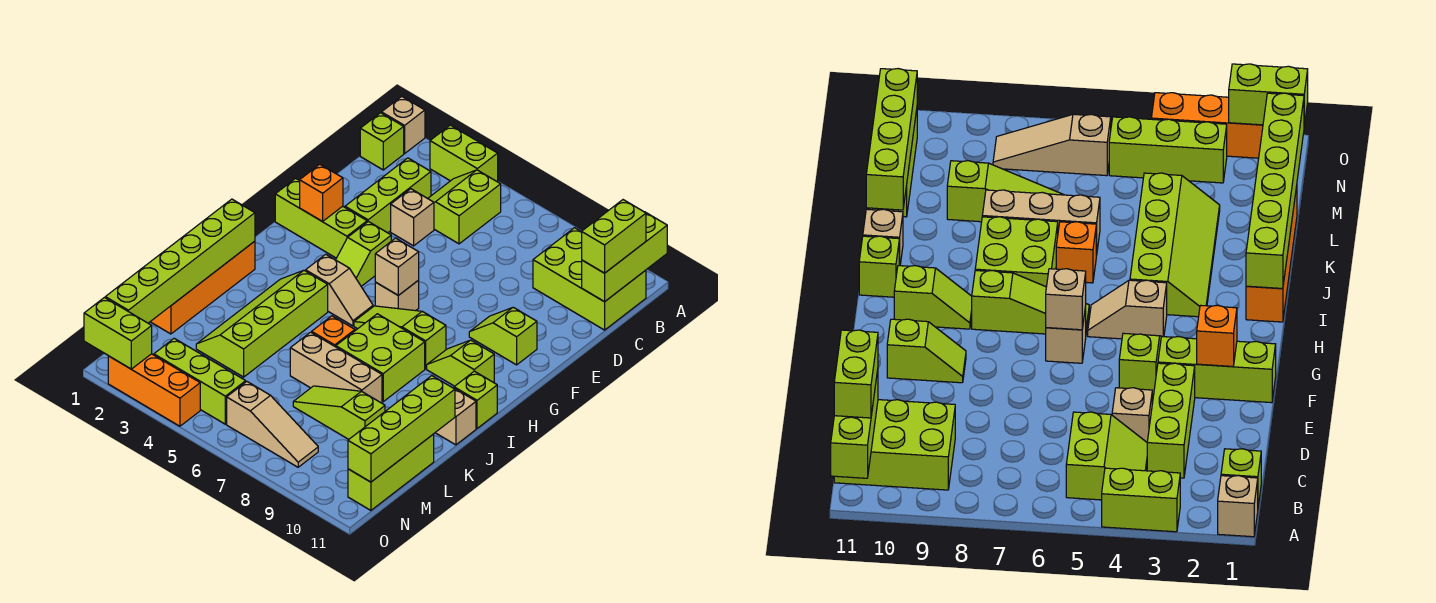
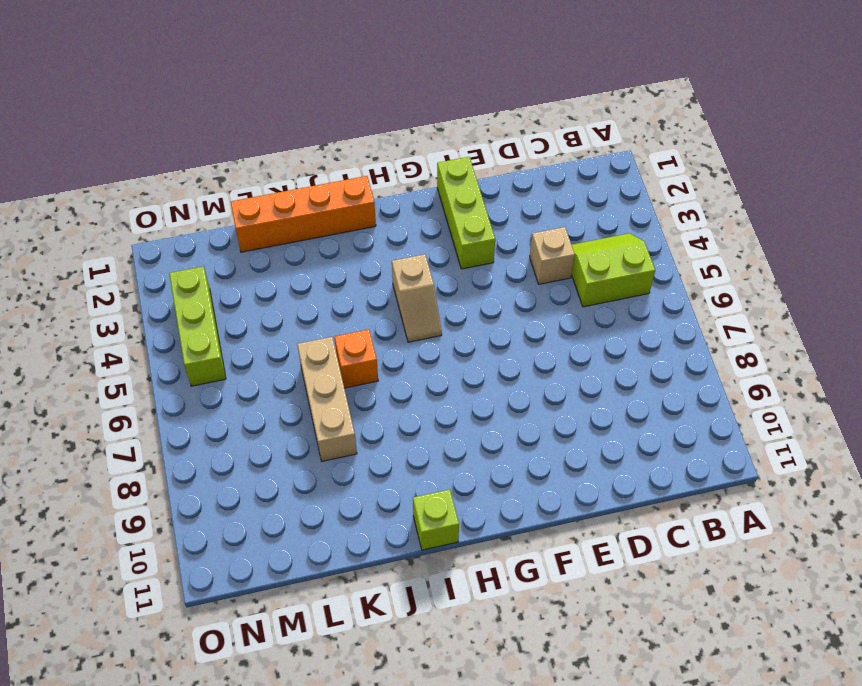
none -> tan brick A1 level 1
none -> lime brick A3:A4 level 1
none -> lime brick B1 level 1
none -> lime brick B9:C11 level 1

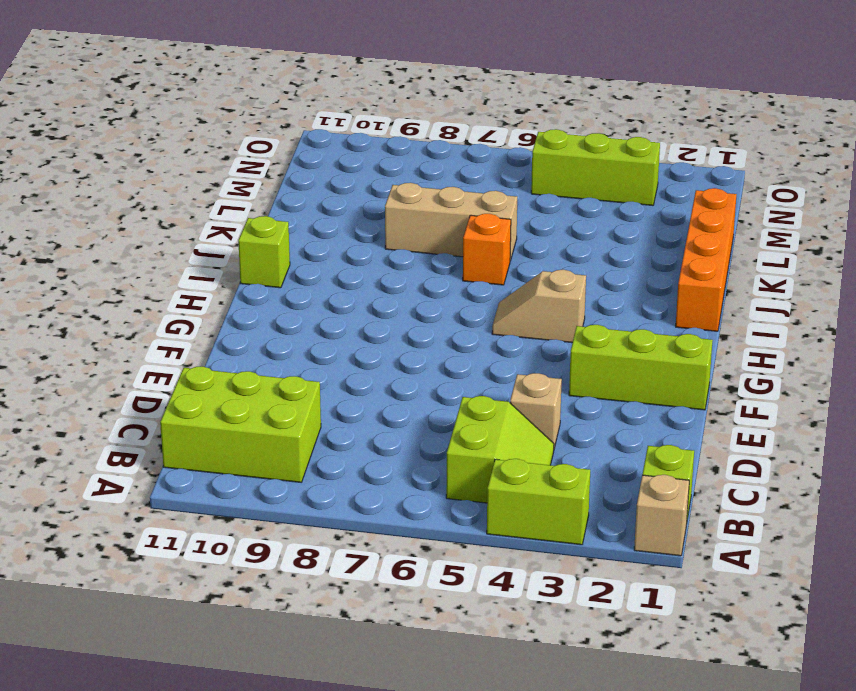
none -> lime brick C3:E3 level 1
none -> lime slope F4:G4 level 1 top F
none -> lime slope F9:F10 level 1 top 10
none -> tan brick G6 level 1

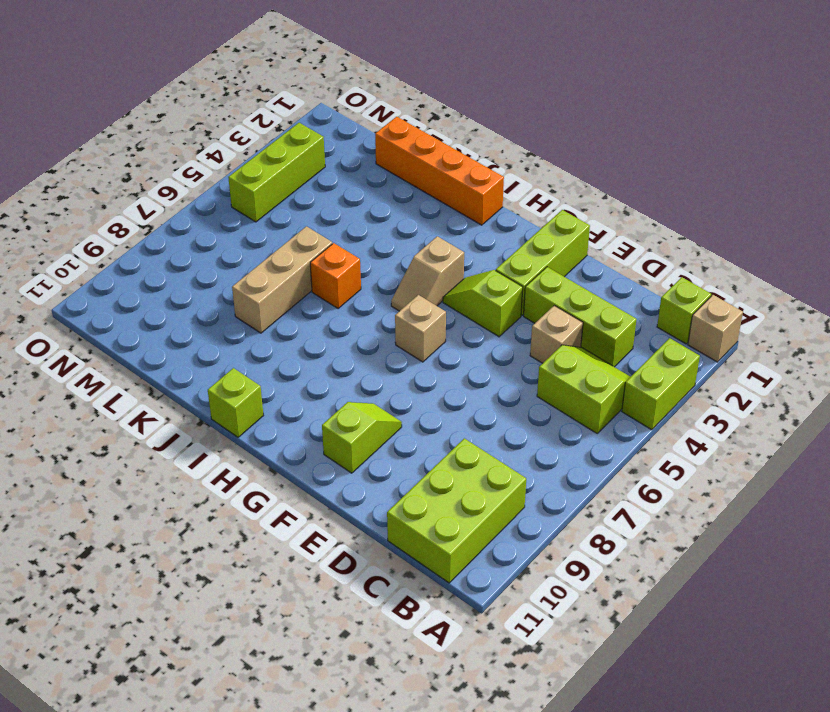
none -> lime slope H6:H8 level 1 top 8
none -> lime slope H9:H10 level 1 top 10
none -> lime slope I3:L4 level 1 top 4
none -> lime brick I7:J8 level 1

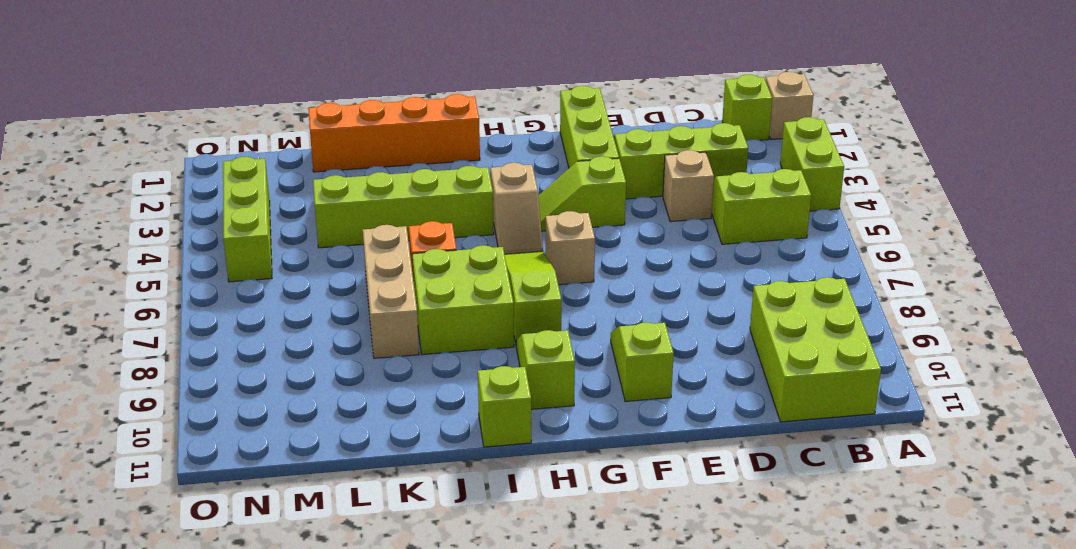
none -> tan brick J11 level 1
none -> lime slope L7:L9 level 1 top 9
none -> lime brick L11:N11 level 1
none -> tan slope N6:N8 level 1 top 6

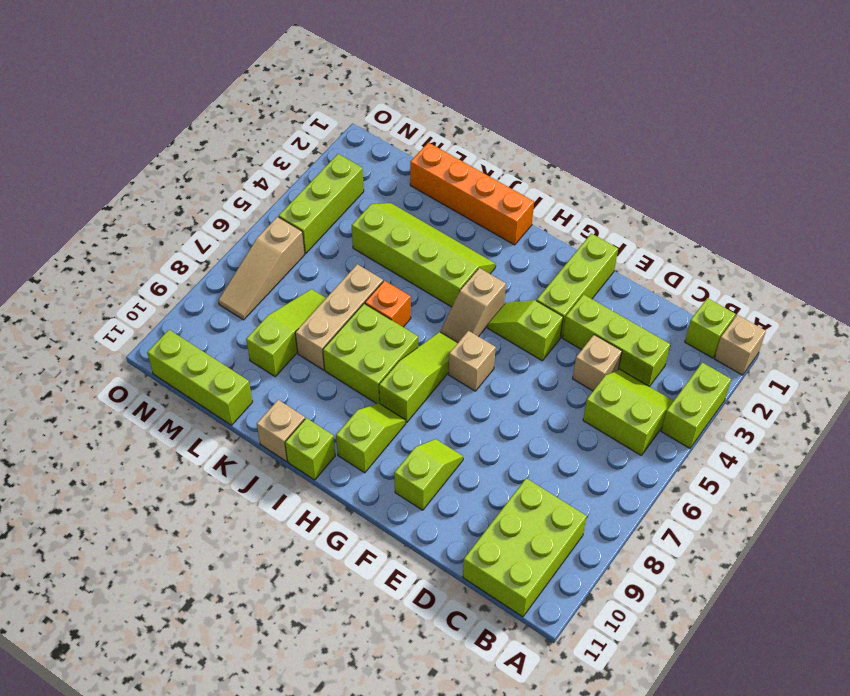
none -> orange brick O2:O4 level 1
none -> lime brick A11:C11 level 2
none -> orange brick F2 level 2
none -> tan brick G6 level 2

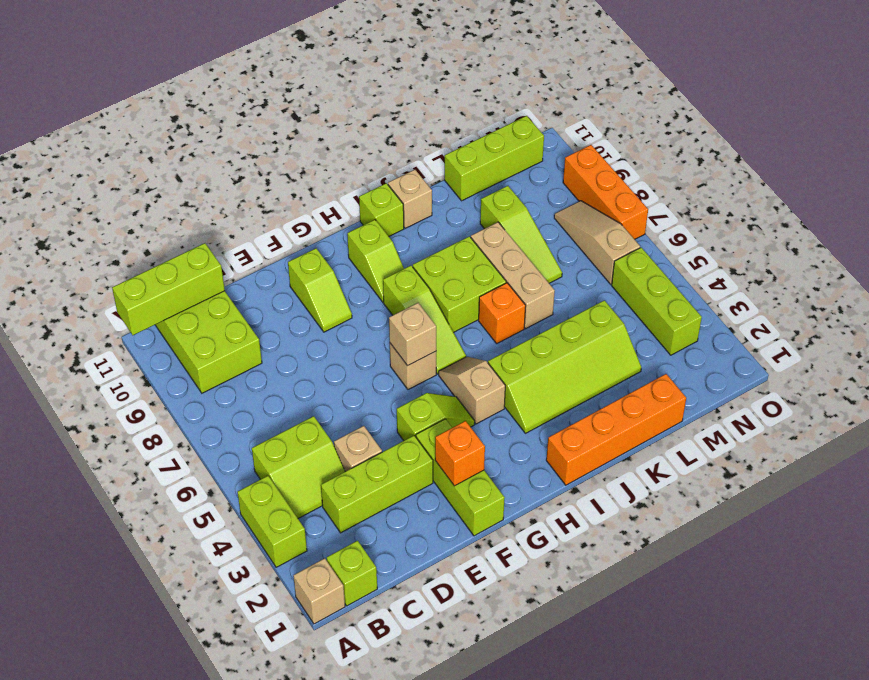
orange brick O7:O9 level 1 -> orange brick O2:O4 level 1
none -> lime brick I1:N1 level 2
none -> lime brick K11:N11 level 2
none -> lime brick O1:O2 level 2
none -> lime brick B11:C11 level 3

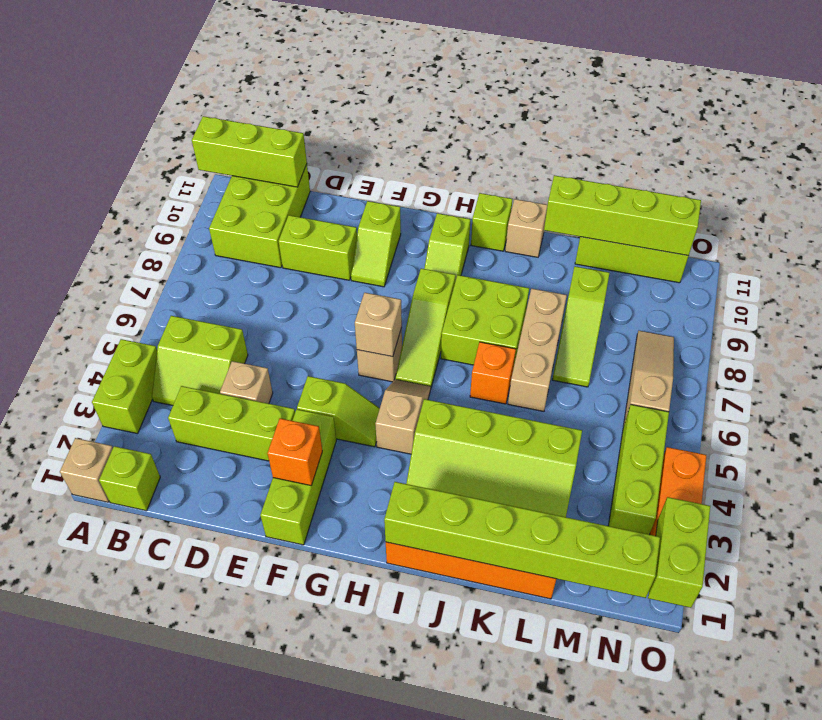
lime brick D9:E9 level 1 -> lime brick B11:C11 level 3

